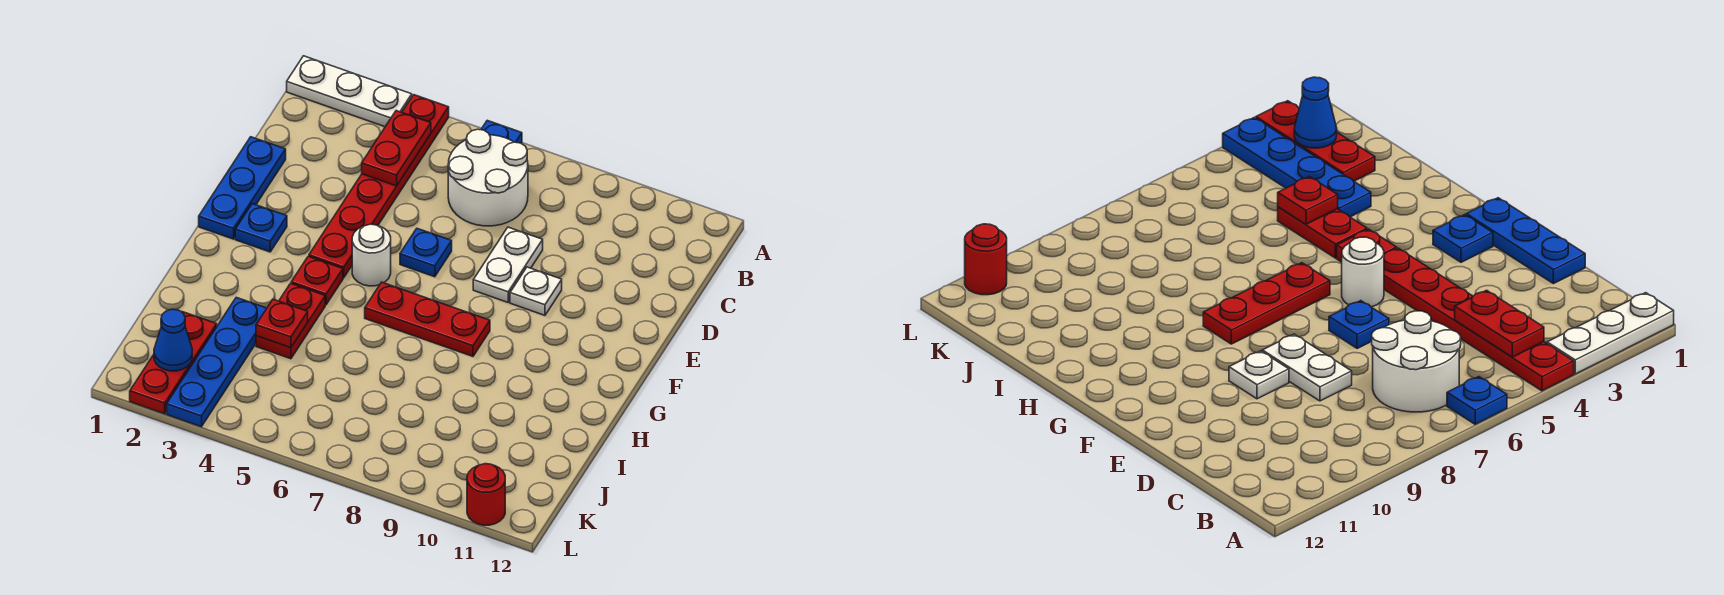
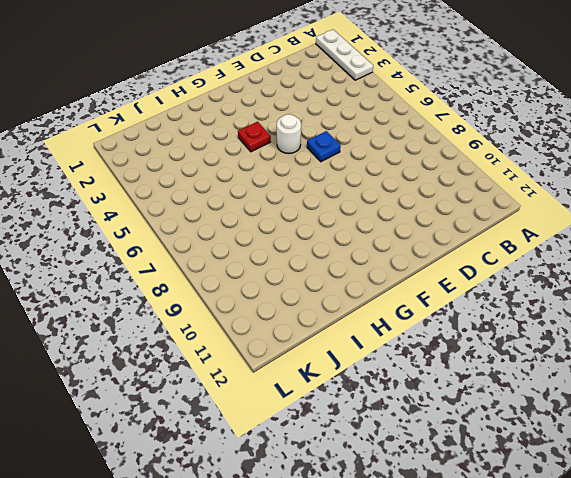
none -> red plate A4:F4 level 1
none -> blue plate A6 level 1
none -> white round brick B6:C7 level 1

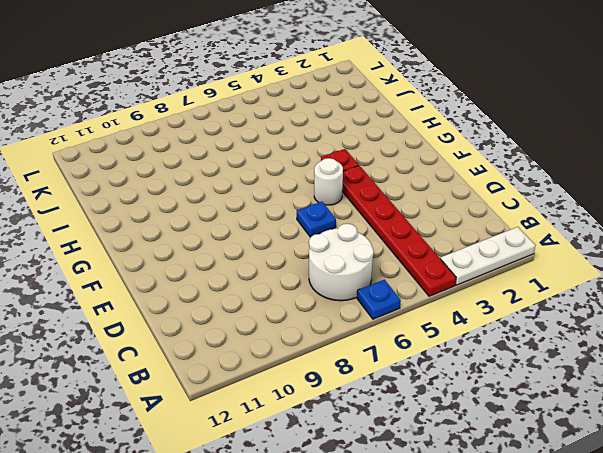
none -> blue plate D1:F1 level 1
none -> white plate D8:E8 level 1
none -> white plate E9 level 1

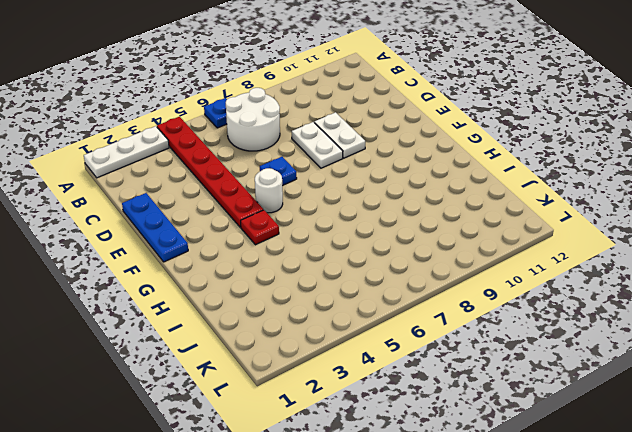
white plate D9:E9 level 1 -> white plate E9 level 1
none -> blue plate F2 level 1
none -> red plate G6:G8 level 1
none -> red plate H4:I4 level 1

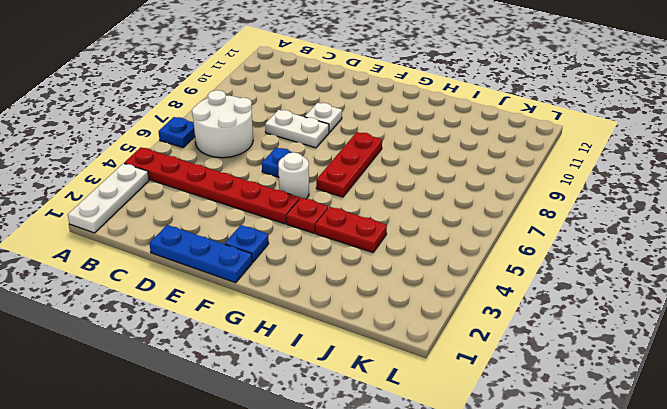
none -> blue plate I3:L3 level 1
none -> red plate J2:L2 level 1
none -> red round brick L11 level 1

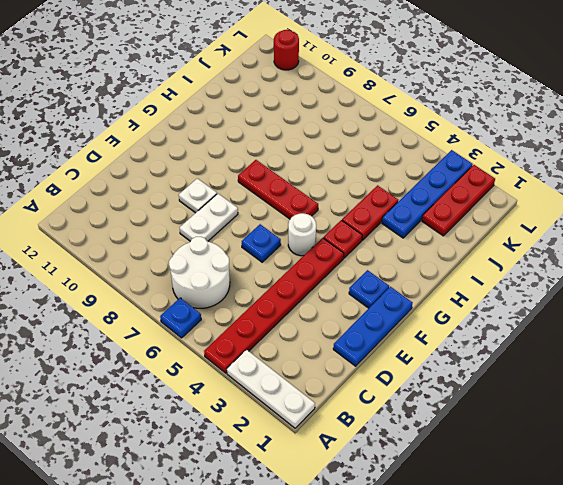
none -> red plate B4:C4 level 2
none -> red plate I4 level 2
none -> blue cone K2 level 2

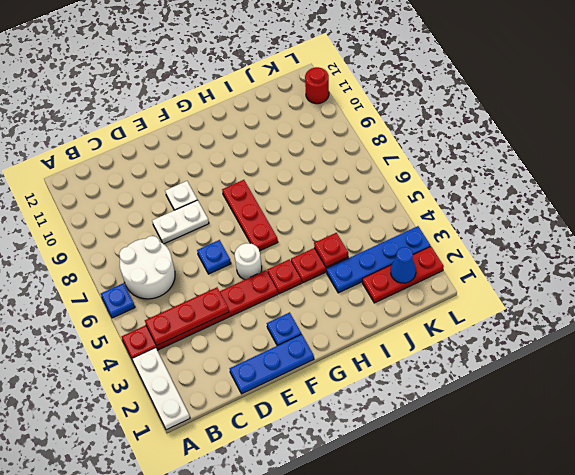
red plate B4:D4 level 2 -> red plate B4:C4 level 2

